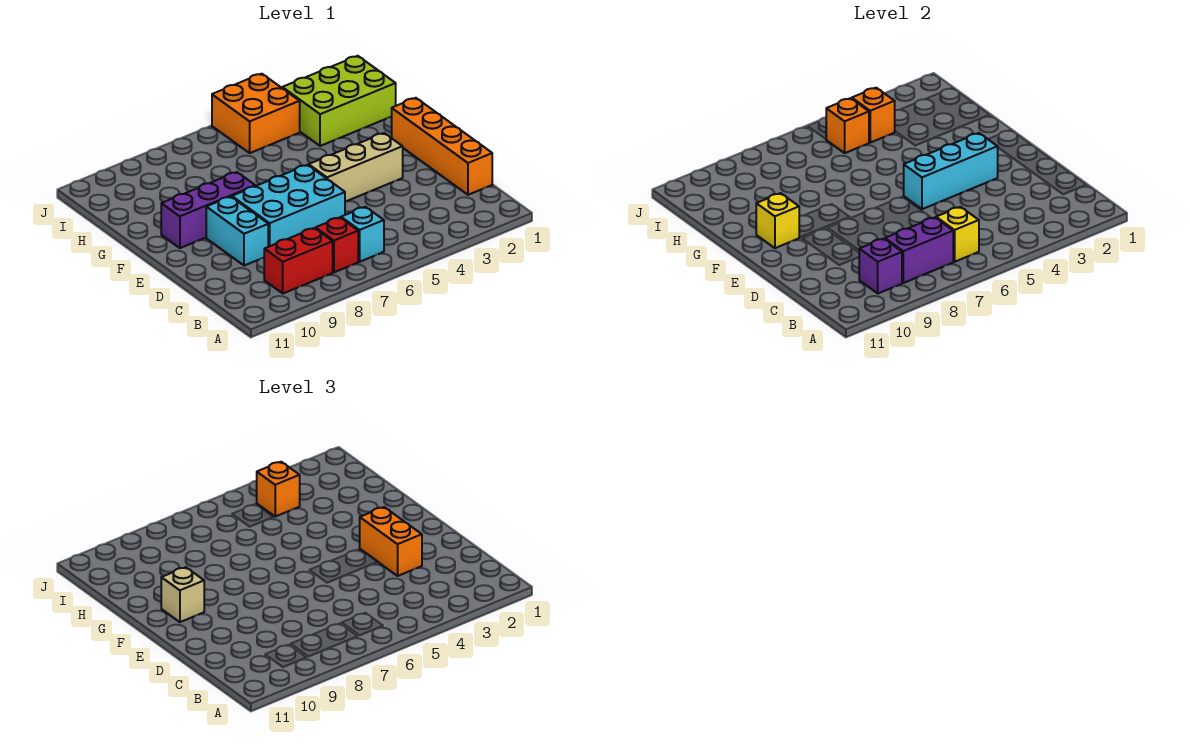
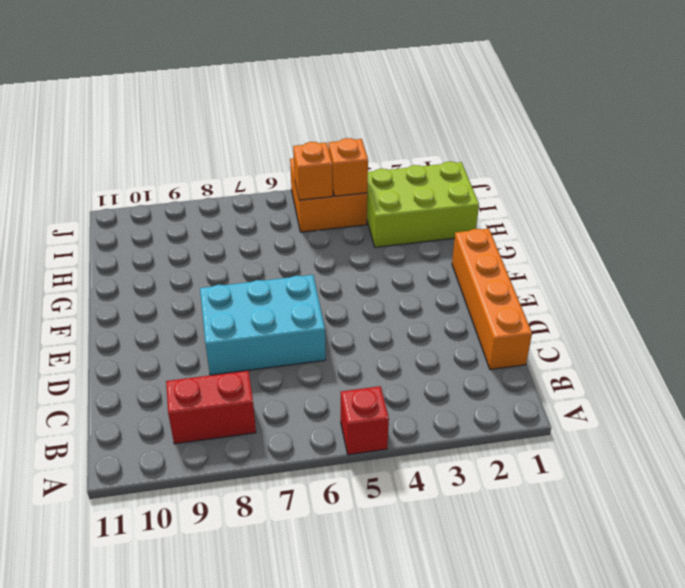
red brick A5 level 1 -> red brick B7 level 1
none -> cyan brick B6 level 1
none -> cyan brick D9:E9 level 1
none -> tan brick E3:E5 level 1

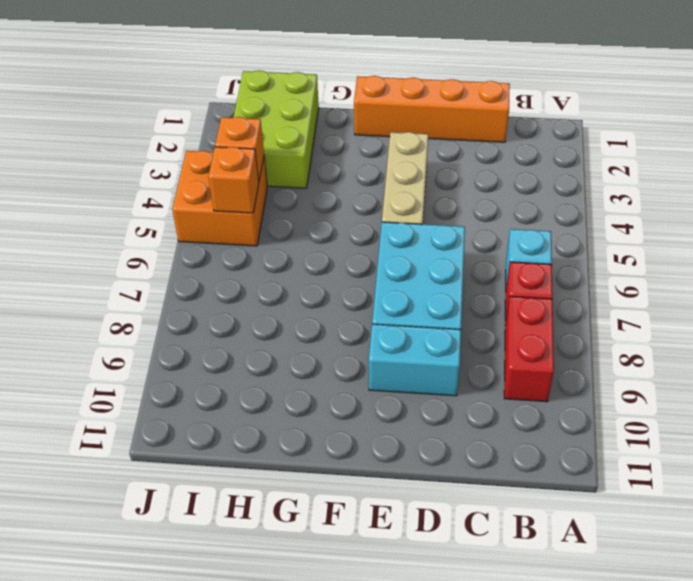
none -> purple brick F8:F10 level 1
none -> yellow brick B6 level 2
none -> purple brick B7:B8 level 2

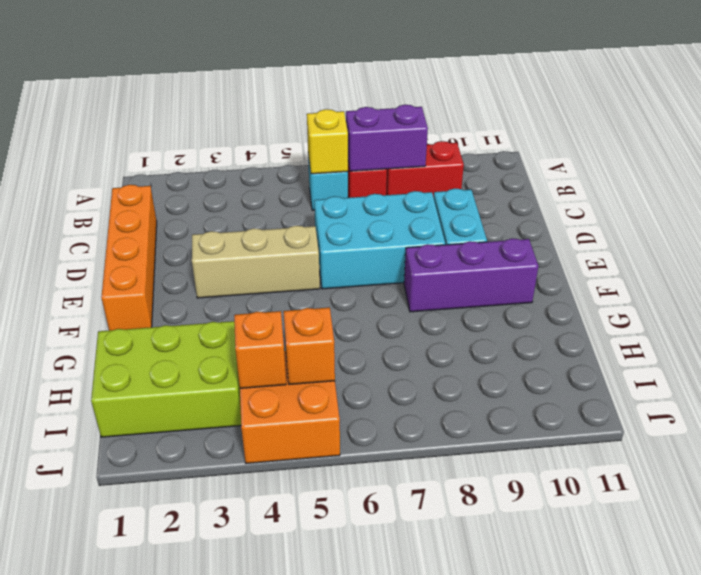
none -> purple brick B9 level 2
none -> cyan brick E3:E5 level 2
none -> yellow brick F10 level 2

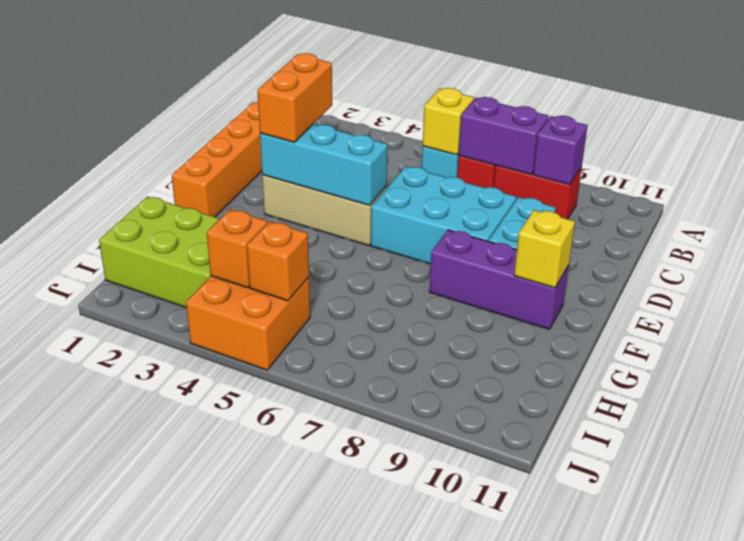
none -> tan brick F10 level 3
none -> orange brick I4 level 3

